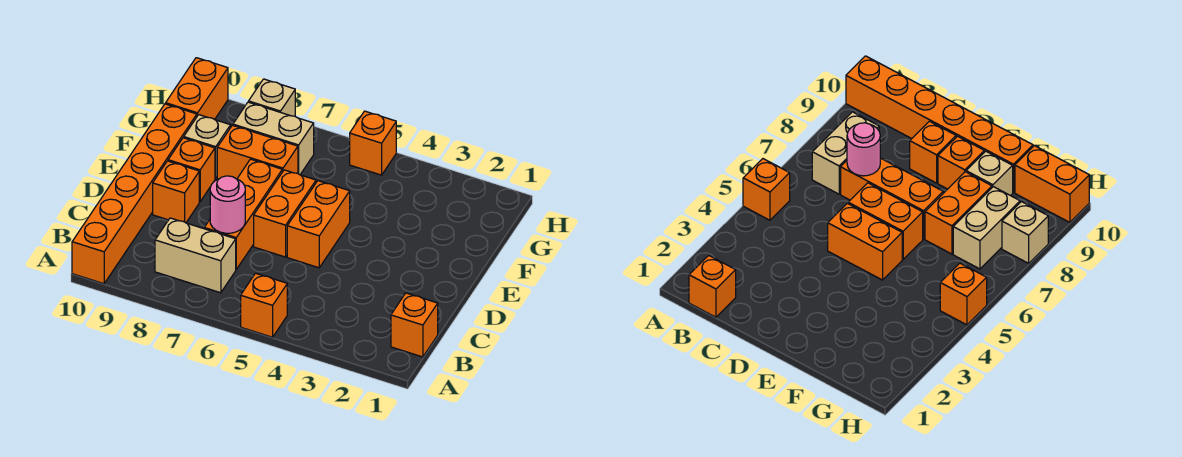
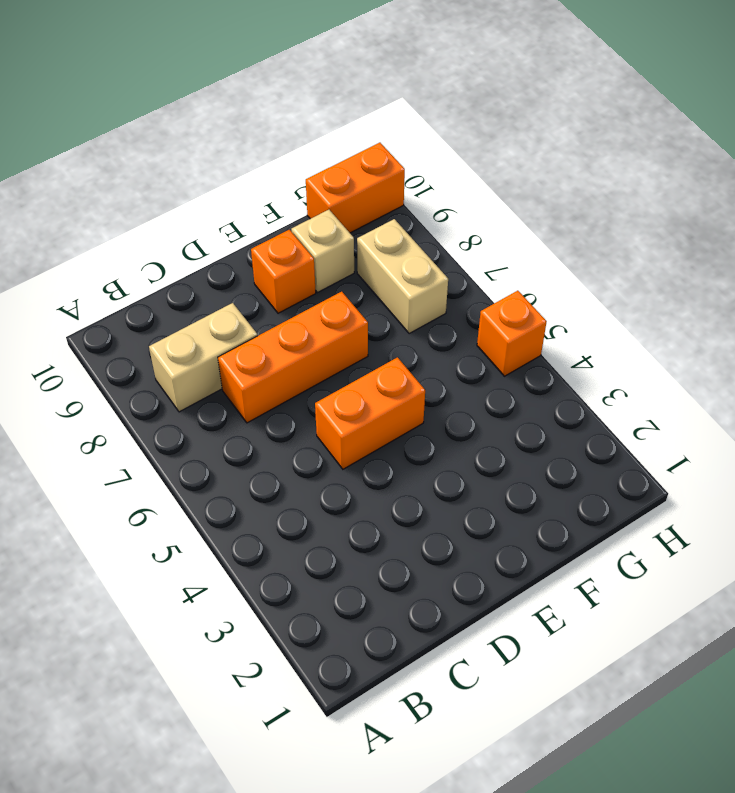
tan brick B8:C8 level 1 -> tan brick B7:B8 level 1
none -> orange brick A5 level 1
none -> orange brick A10:F10 level 1
none -> orange brick B1 level 1

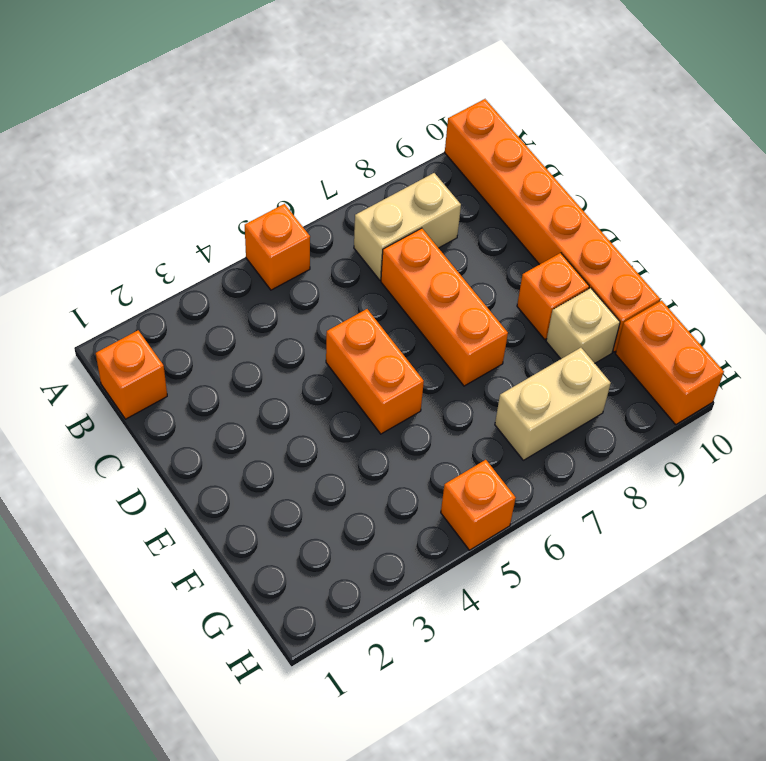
none -> orange brick D6:E6 level 1
none -> orange brick D9 level 1
none -> orange brick F7:F8 level 1

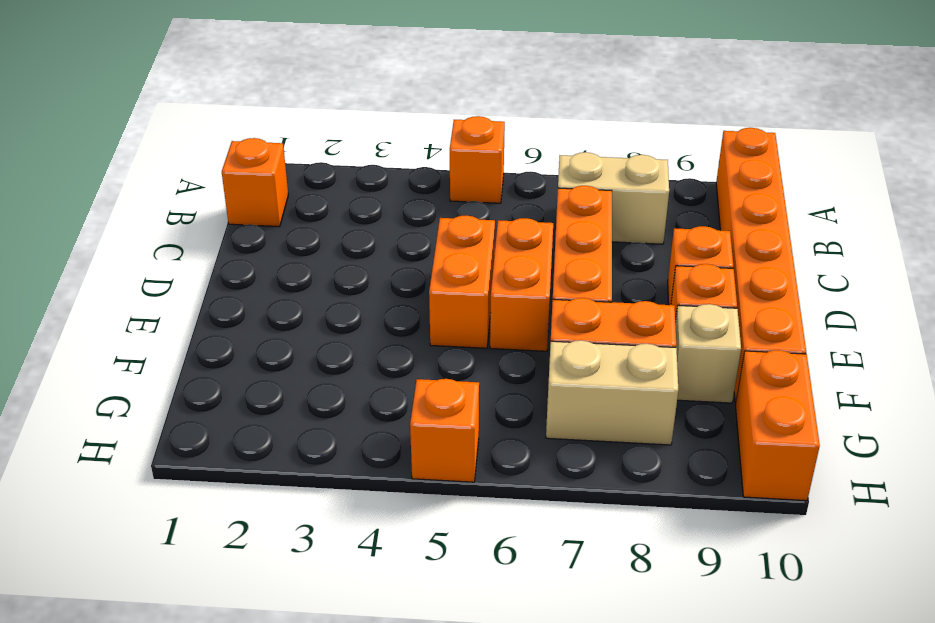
none -> tan brick H8 level 1
none -> pink round brick C7 level 2

